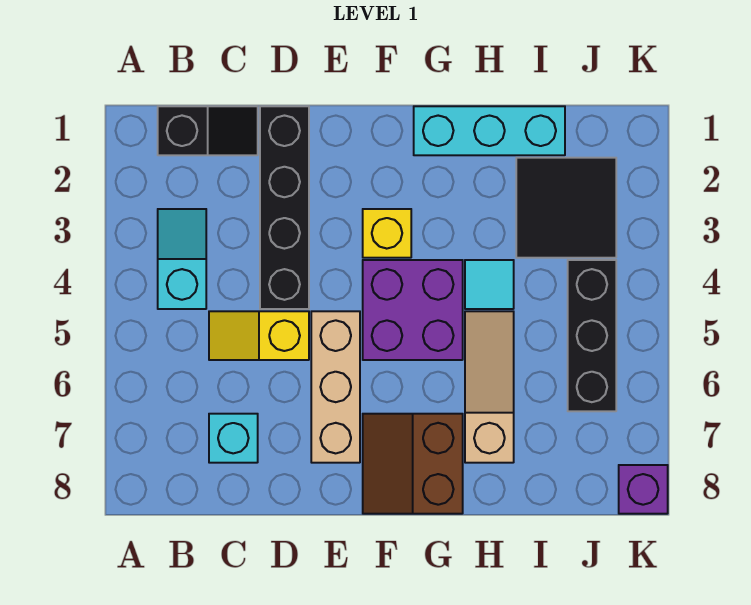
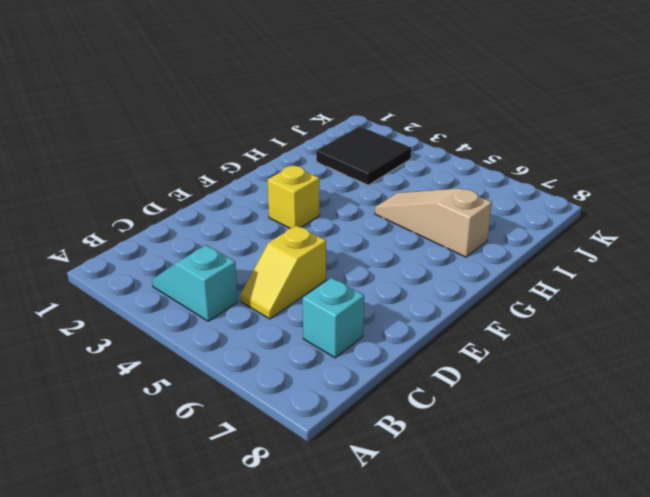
none -> black slope B1:C1 level 1 top B
none -> black brick D1:D4 level 1
none -> tan brick E5:E7 level 1

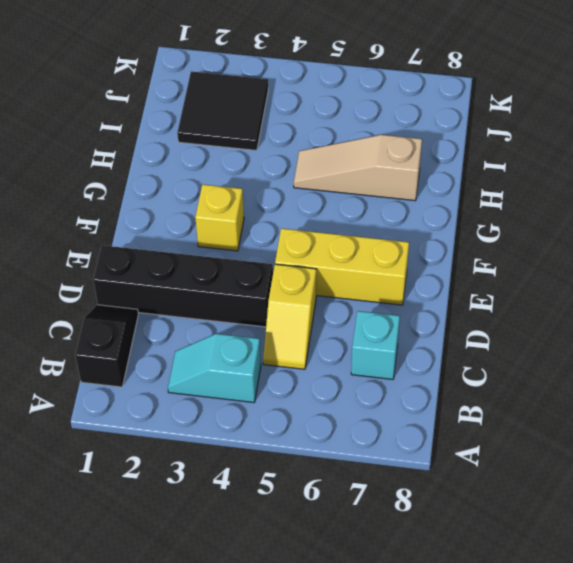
yellow brick E5:E7 level 1 -> tan brick E5:E7 level 1
none -> purple brick F4:G5 level 1
none -> brown slope F7:G8 level 1 top G
none -> cyan brick G1:I1 level 1

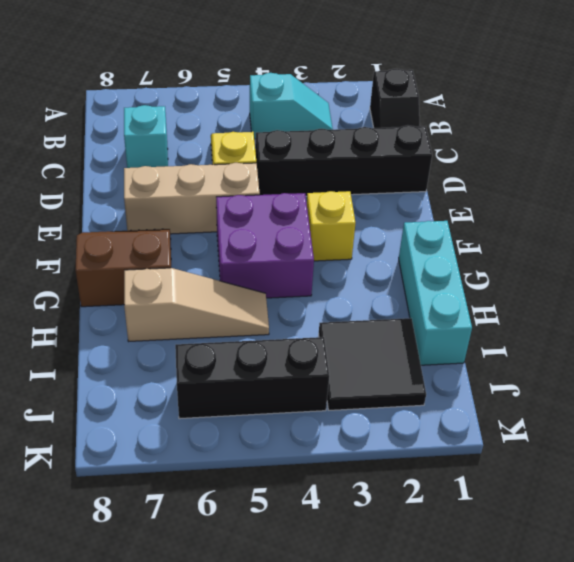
none -> cyan tile H4 level 1
none -> purple brick K8 level 1

